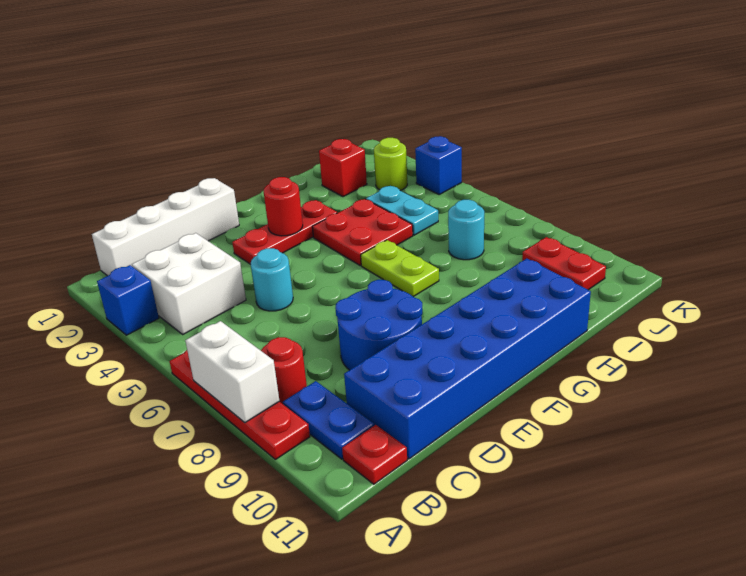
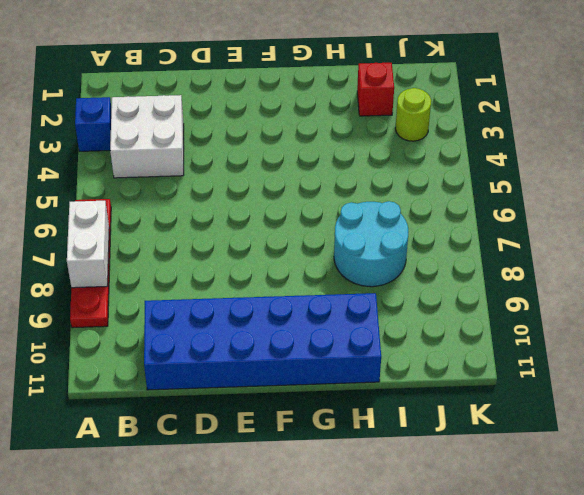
cyan round brick H7:I8 level 1 -> cyan round brick I7 level 1
none -> white brick B1:E1 level 1
none -> red round brick B8 level 1
none -> blue plate B9:B10 level 1

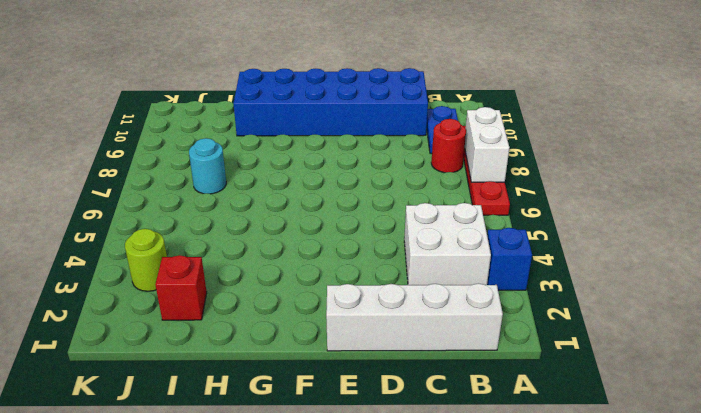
none -> red plate B11 level 1
none -> cyan round brick D5 level 1
none -> blue round brick D8:E9 level 1

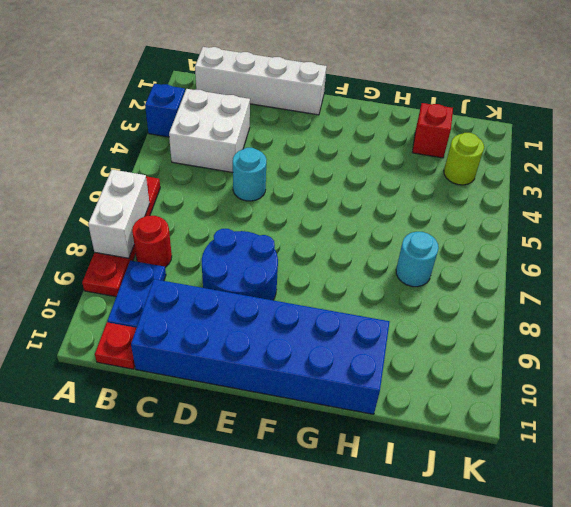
none -> red plate E3:G3 level 1
none -> red plate G4:H5 level 1
none -> lime plate G6:G7 level 1

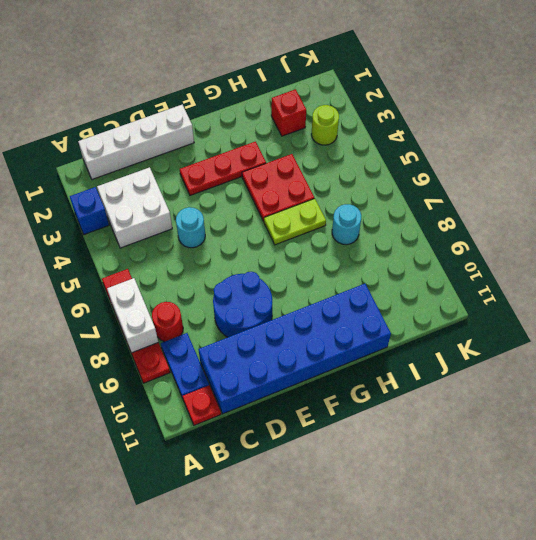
lime plate G6:H6 level 1 -> lime plate G6:G7 level 1
none -> cyan plate I4:I5 level 1
none -> red plate J9:J10 level 1
none -> blue brick K4 level 1

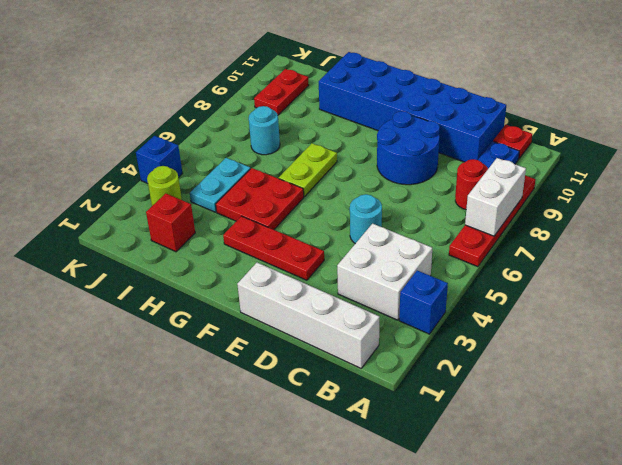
none -> red round brick F3 level 2

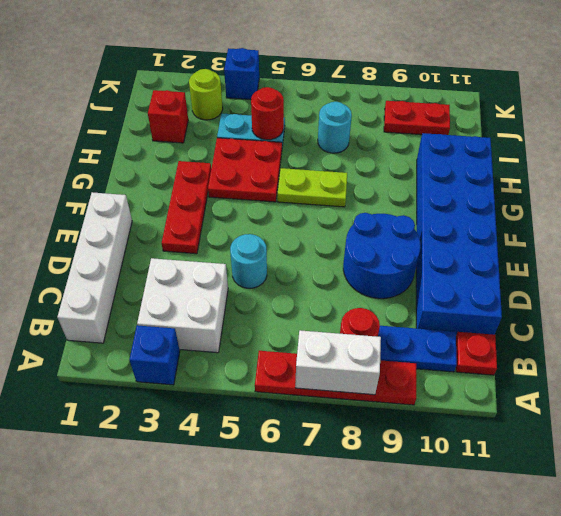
red round brick I5 level 2 -> red round brick F3 level 2

